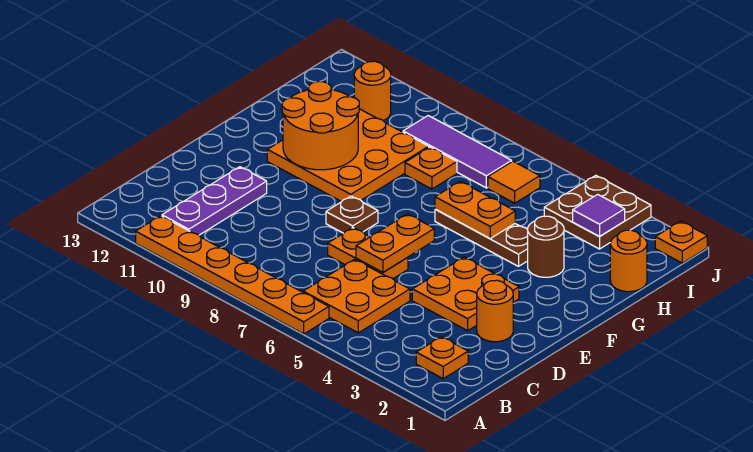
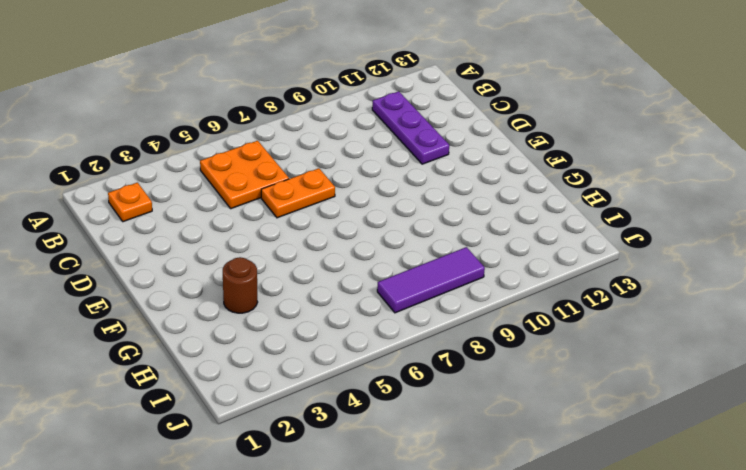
none -> orange plate A6:A11 level 1
none -> orange round brick D2 level 1
none -> orange plate D3:E4 level 1

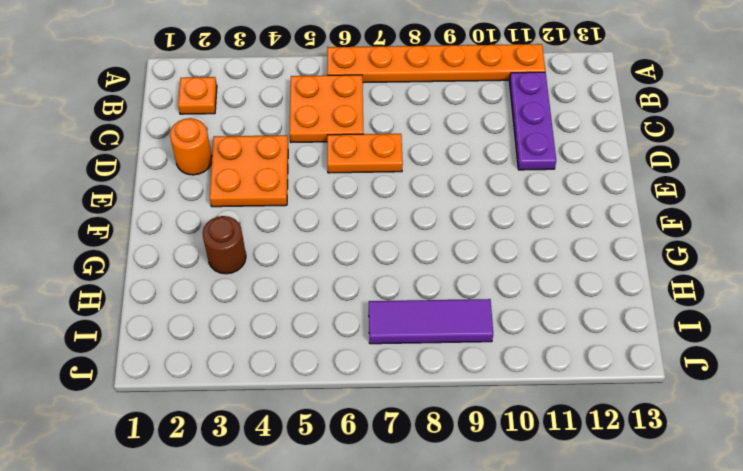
none -> brown plate E8 level 1
none -> orange plate F9:H11 level 1
none -> brown plate G4:G6 level 1

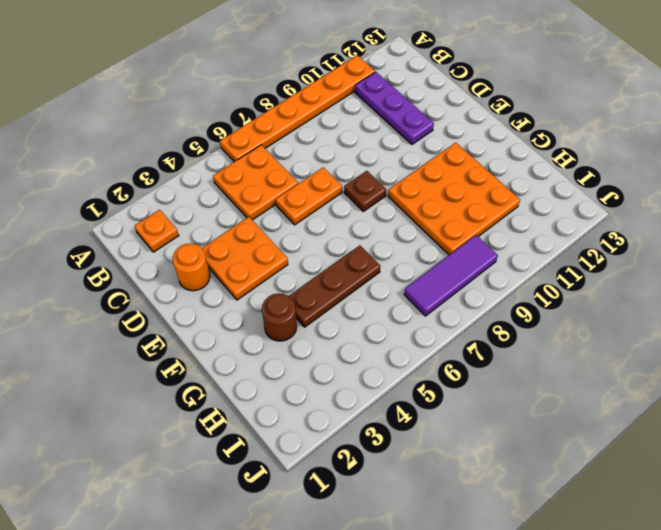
none -> orange round brick H1 level 1
none -> orange plate H8 level 1
none -> brown plate I3:J4 level 1

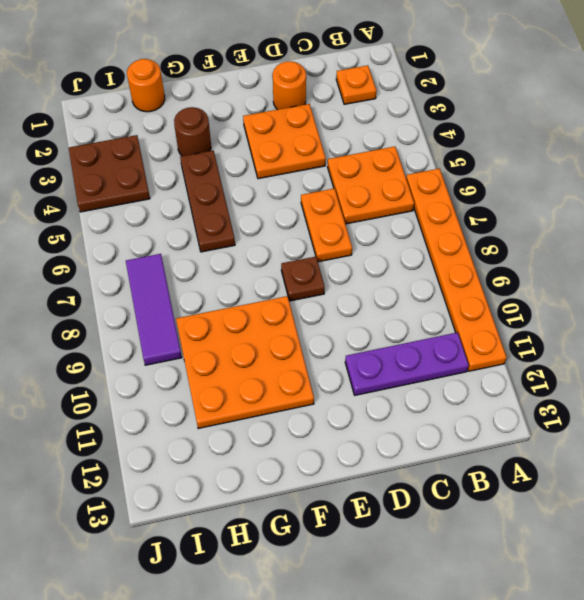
none -> orange plate H8 level 1
none -> orange tile I6 level 1
none -> orange round brick I11 level 1

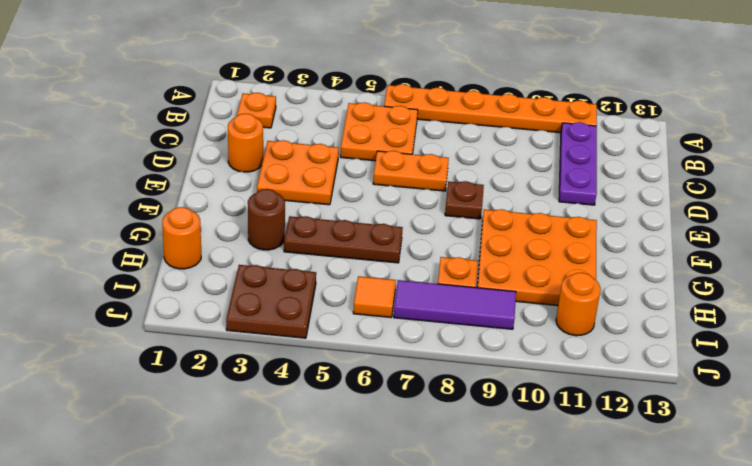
none -> orange plate J1 level 1
none -> orange plate D6:E6 level 2
none -> orange round brick F10:G11 level 2

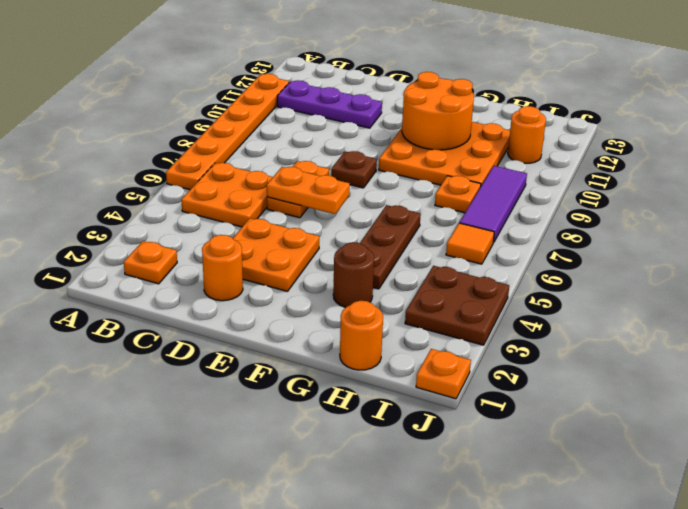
none -> orange plate G5:G6 level 2
none -> purple tile I3 level 2

